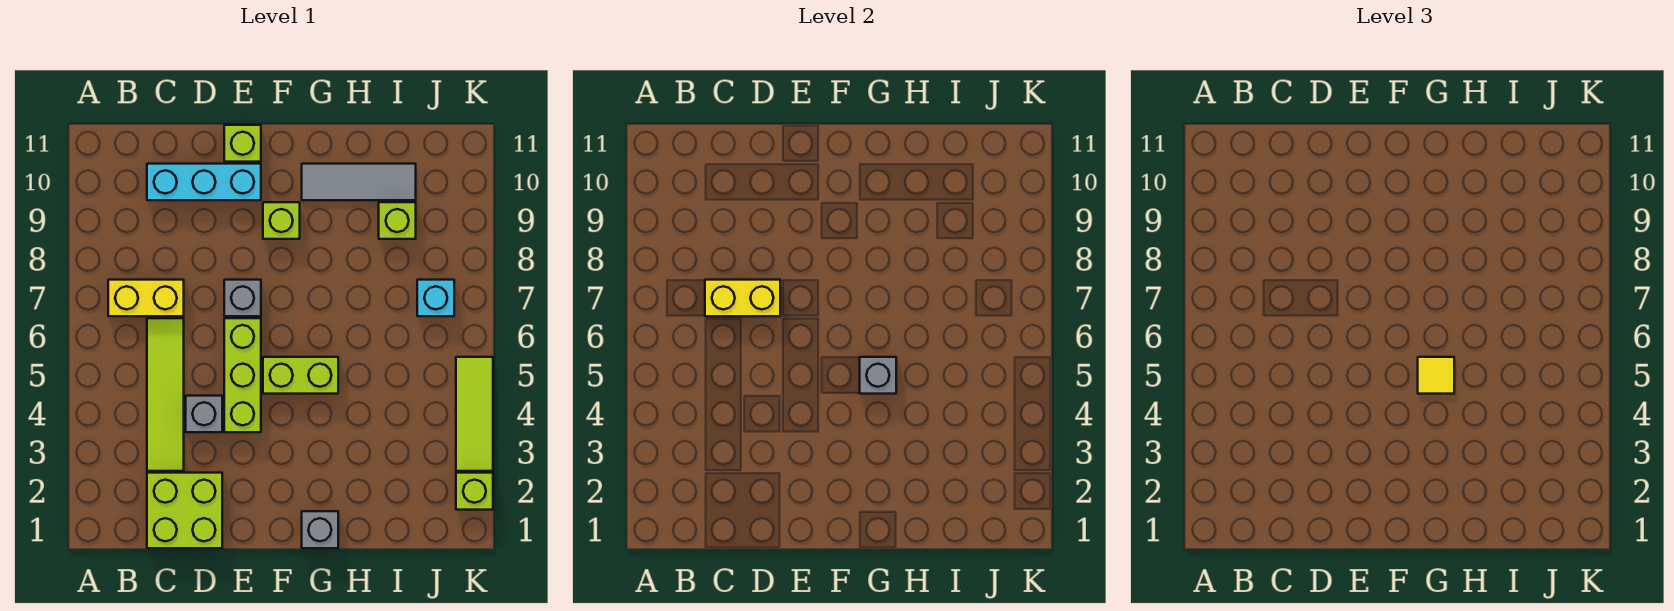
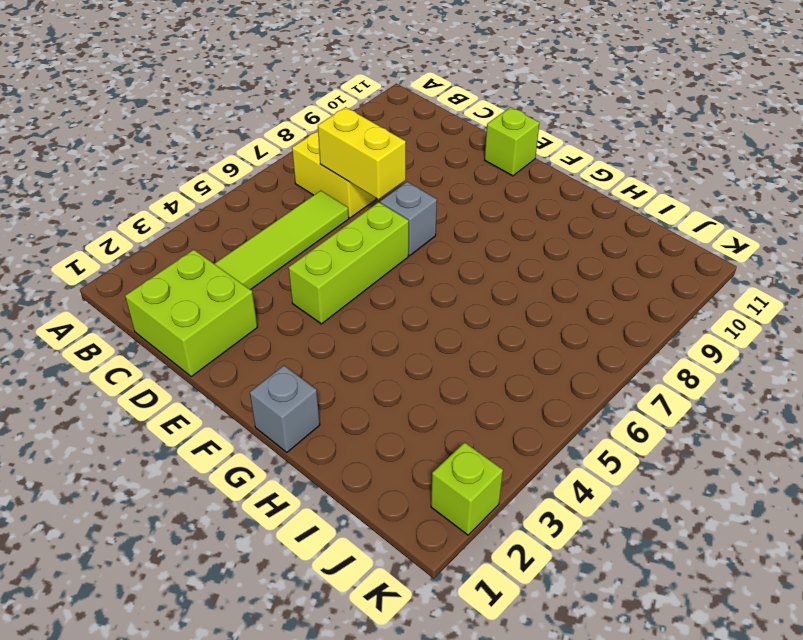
none -> cyan brick C10:E10 level 1
none -> grey brick D4 level 1
none -> lime brick F5:G5 level 1

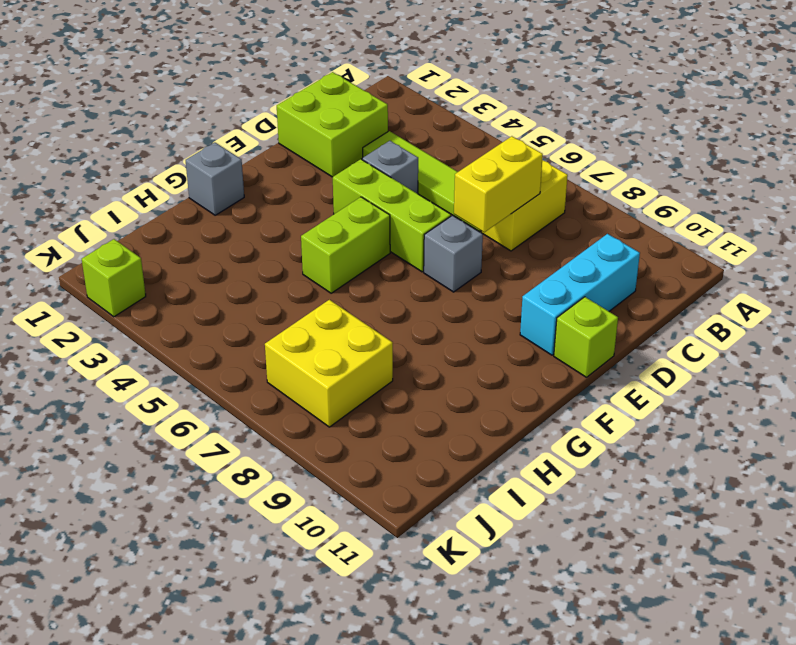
yellow brick I7:J8 level 1 -> cyan brick J7 level 1
none -> lime brick F9 level 1
none -> grey tile G10:I10 level 1
none -> lime brick I9 level 1

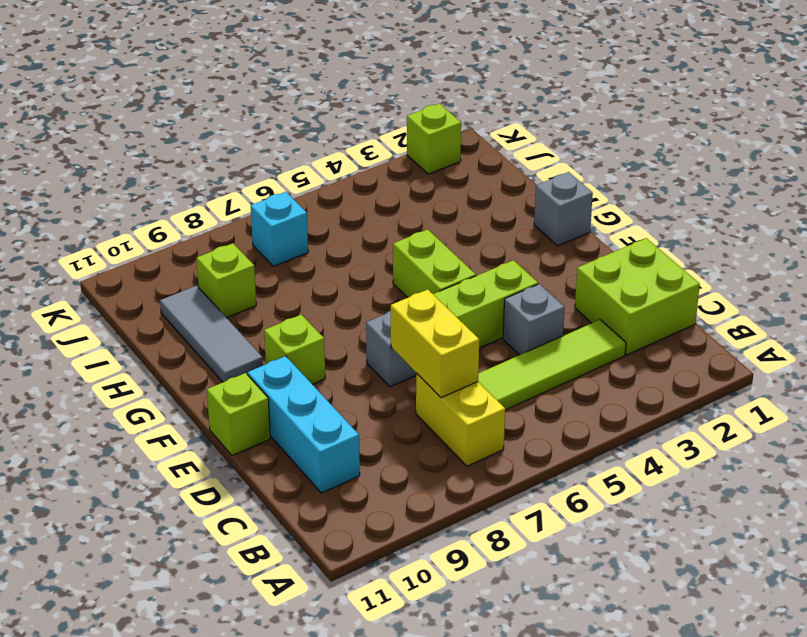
none -> lime tile K3:K5 level 1
none -> grey brick G5 level 2
none -> yellow tile G5 level 3

